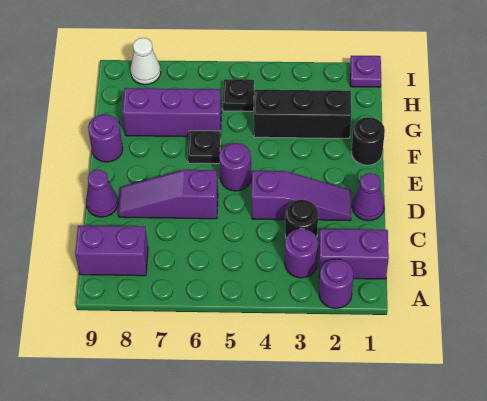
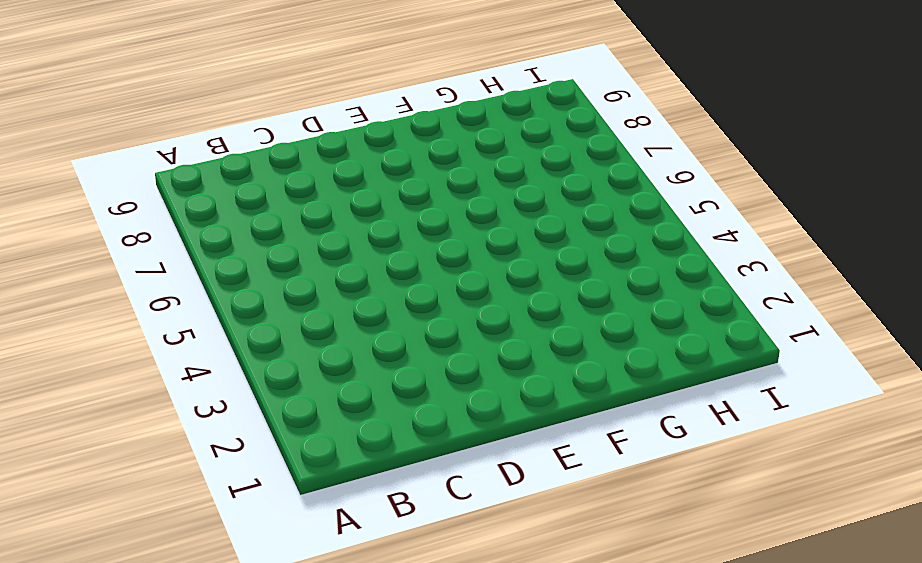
none -> purple round brick A2 level 1
none -> purple brick B1:B2 level 1
none -> purple round brick B3 level 1

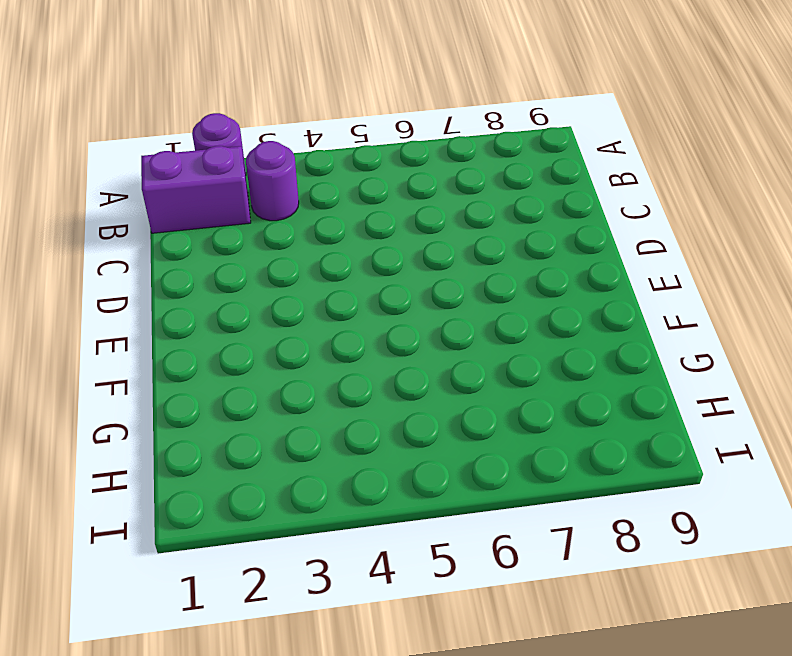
none -> purple brick B8:B9 level 1
none -> black round brick C3 level 1
none -> purple cone D1 level 1

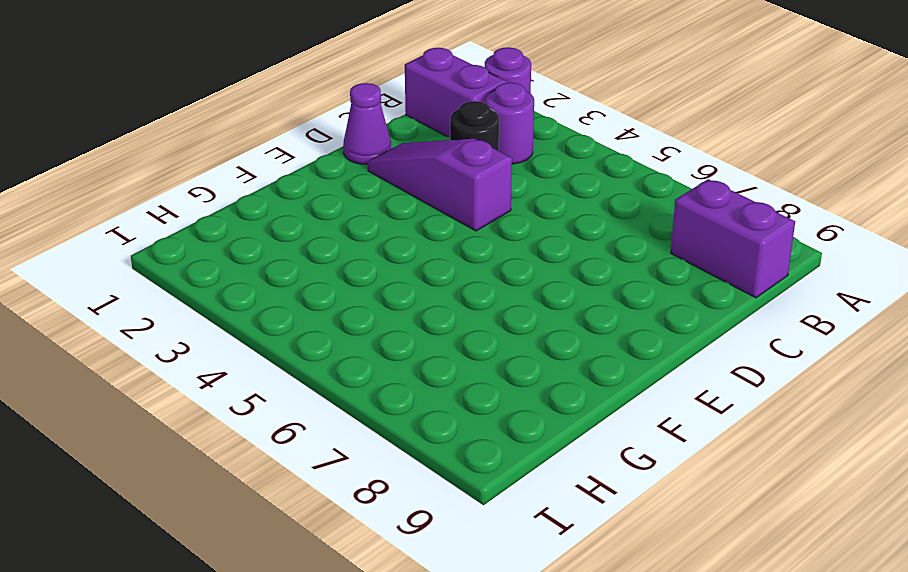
none -> purple slope D6:D8 level 1 top 6
none -> purple cone D9 level 1
none -> purple round brick E5 level 1

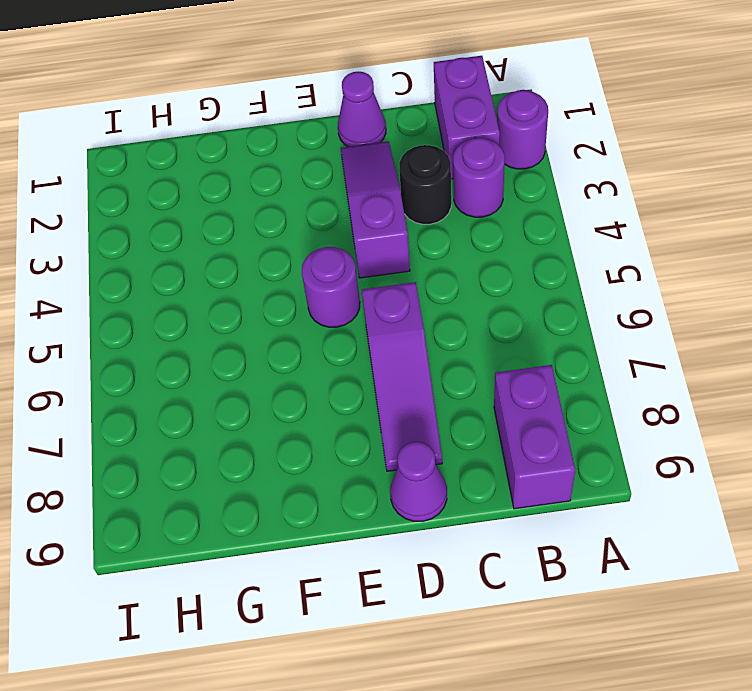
none -> black round brick F1 level 1
none -> black plate F6 level 1
none -> purple round brick F9 level 1

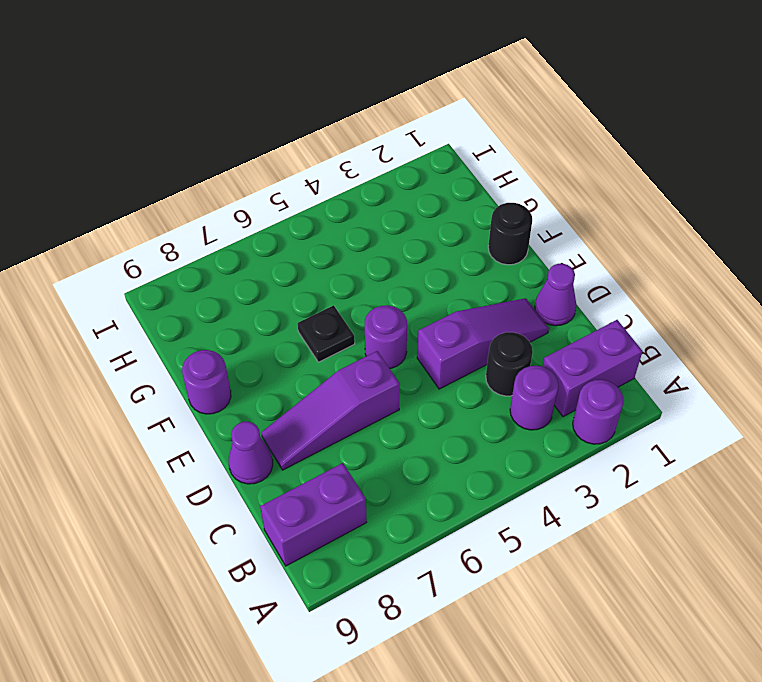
none -> black brick G2:G4 level 1
none -> purple brick G6:G8 level 1
none -> black plate H5 level 1

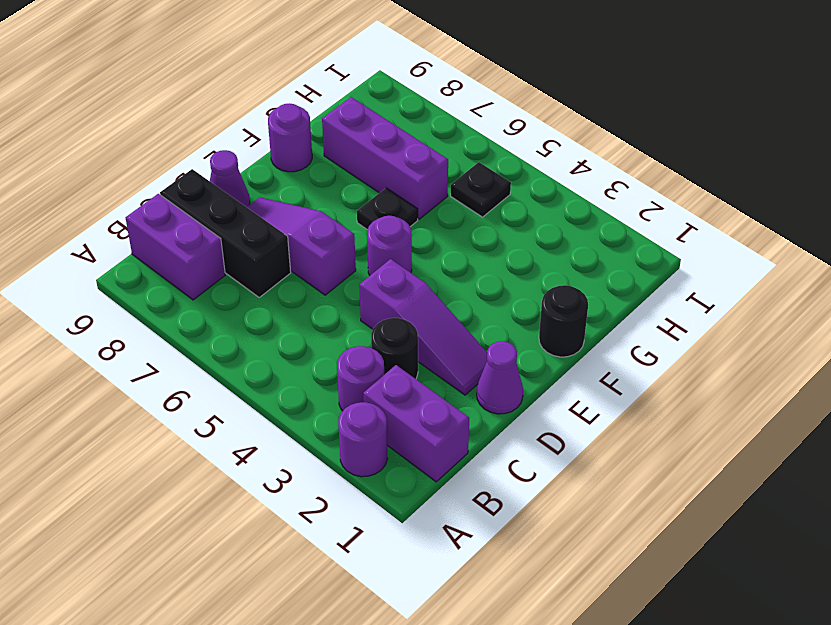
black brick C7:C9 level 1 -> black brick G2:G4 level 1
none -> purple plate I1 level 1
none -> white cone I8 level 1

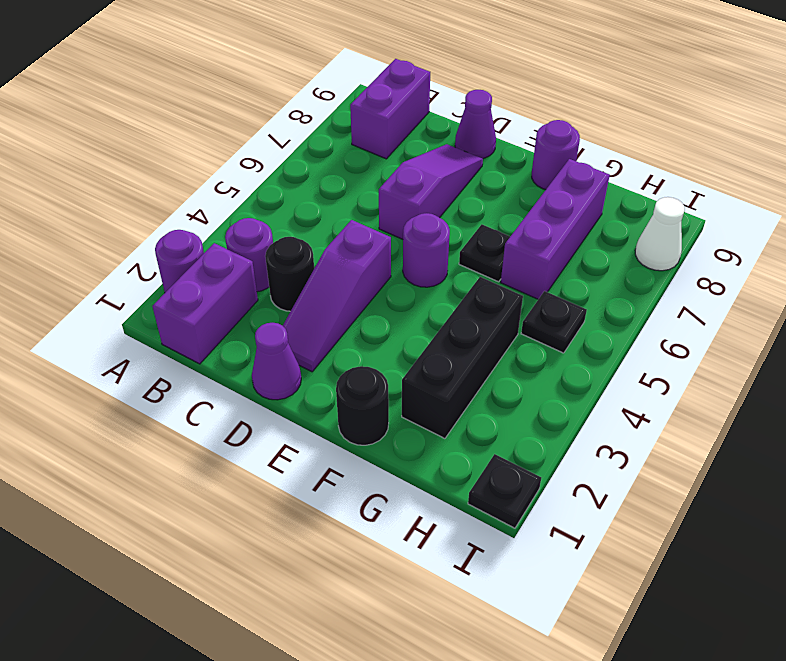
black plate I1 level 1 -> purple plate I1 level 1

